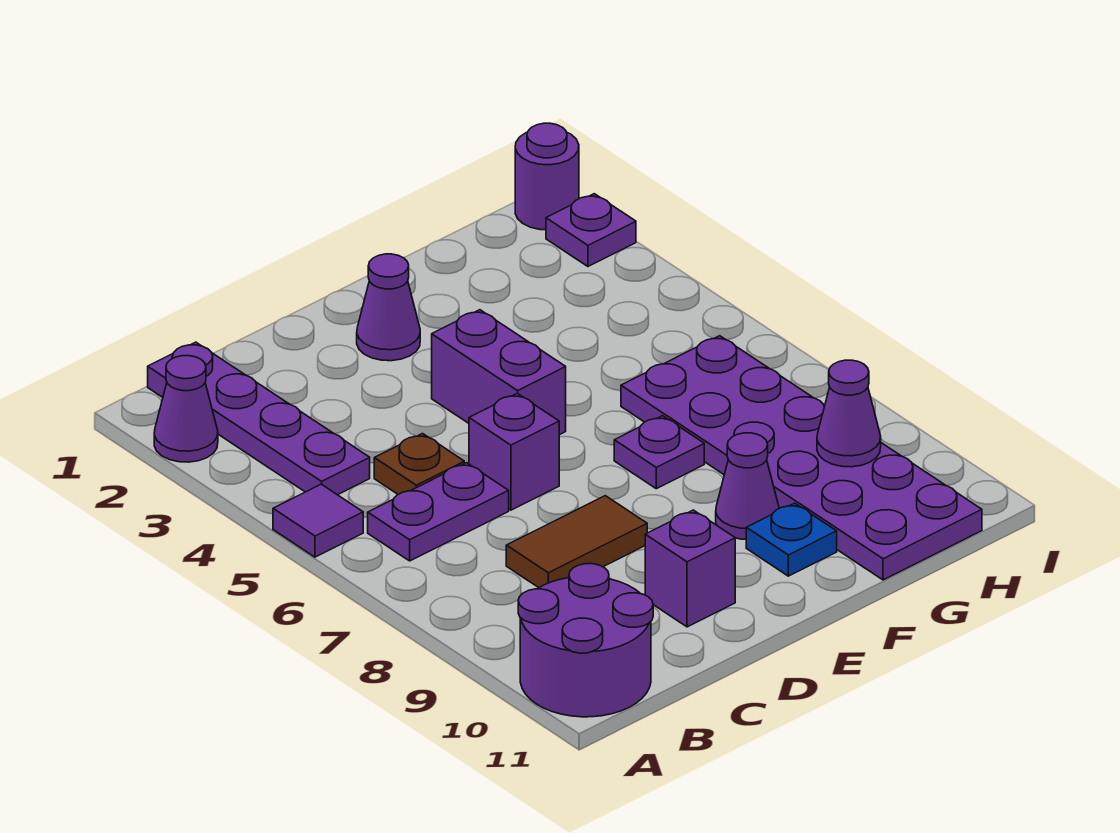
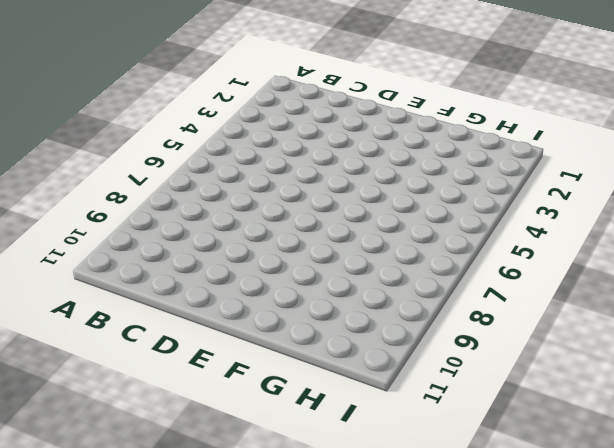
none -> purple cone A2 level 1
none -> purple tile A5 level 1
none -> purple round brick A10:B11 level 1

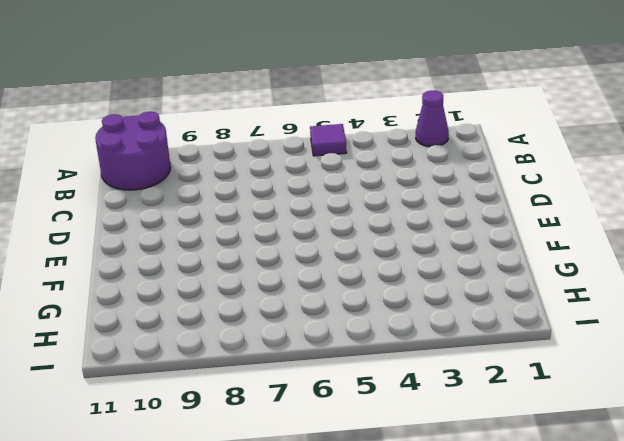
none -> purple plate B1:B4 level 1
none -> purple plate B6:C6 level 1
none -> brown plate C5 level 1

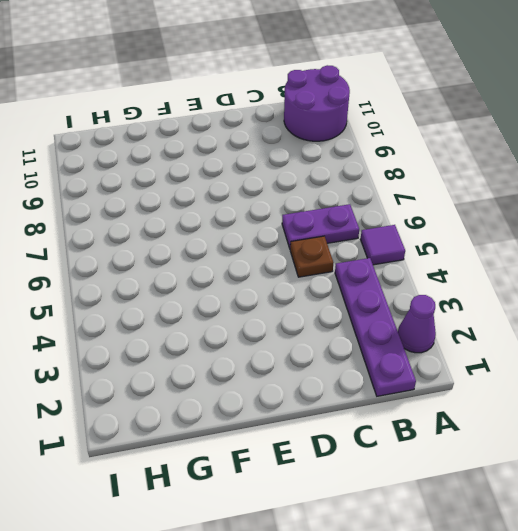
none -> brown tile C8:D8 level 1
none -> purple brick D6 level 1
none -> purple brick D10 level 1

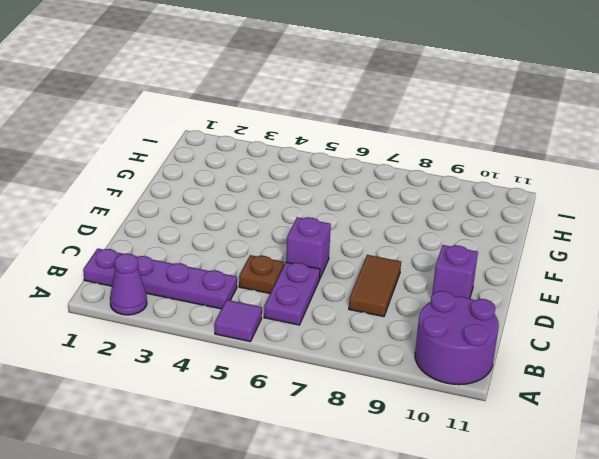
none -> purple cone E2 level 1
none -> purple brick E4:E5 level 1
none -> purple plate F7 level 1

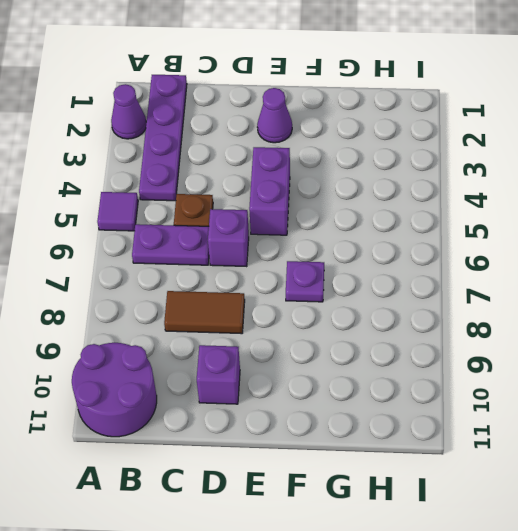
none -> purple cone F9 level 1
none -> blue plate F10 level 1
none -> purple plate G6:H11 level 1

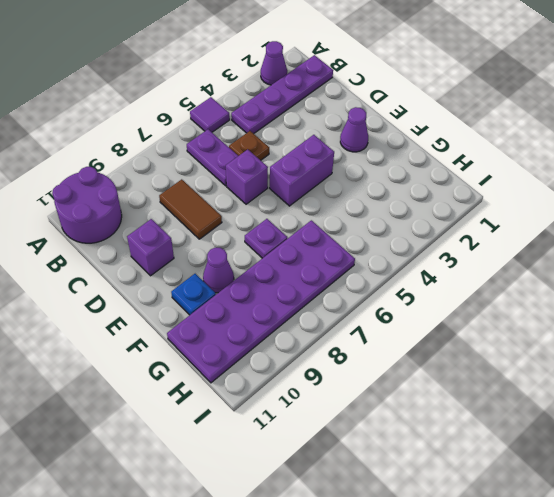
none -> purple round brick I1 level 1
none -> purple plate I2 level 1
none -> purple cone H9 level 2

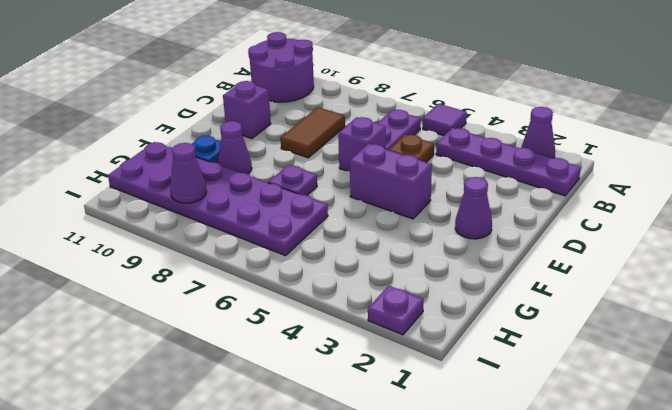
none -> purple round brick I1 level 1

